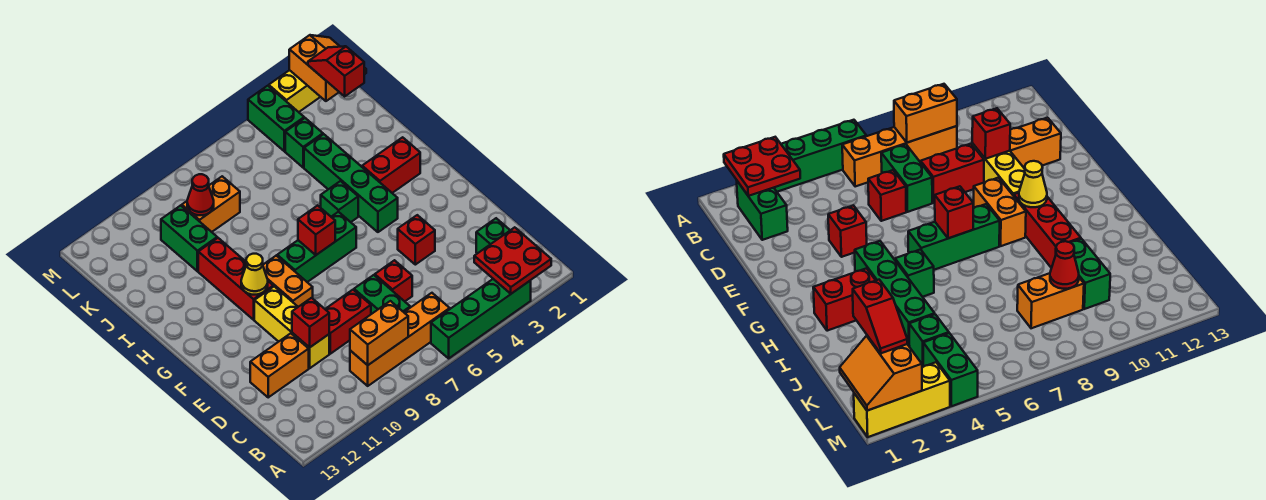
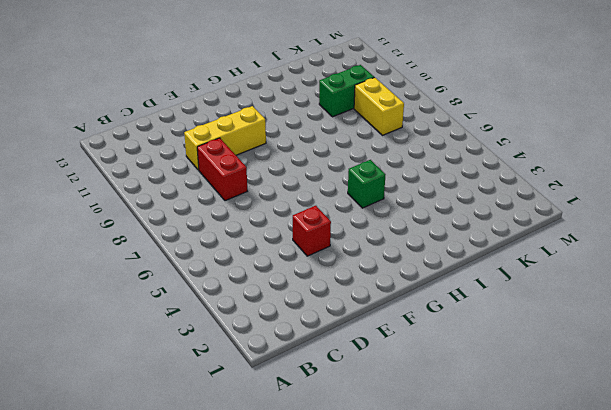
yellow brick K8:K9 level 1 -> orange brick K8:K9 level 1
none -> green brick A3:A6 level 1
none -> green brick B2:C2 level 1
none -> orange brick B6:B9 level 1

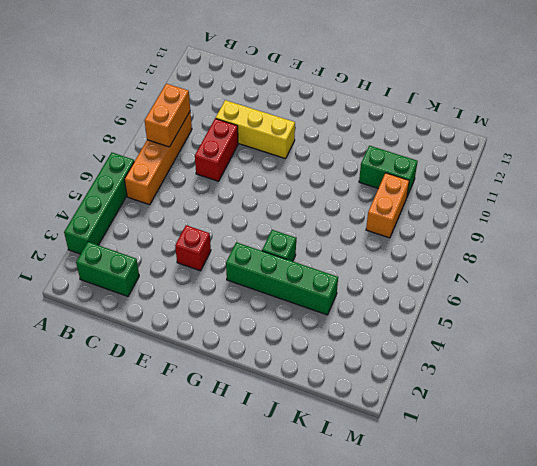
none -> green brick C7:D7 level 1
none -> red brick D6 level 1
none -> orange brick D11:D12 level 1

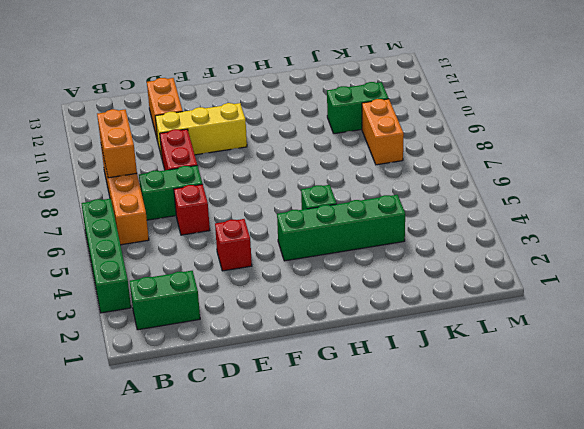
none -> orange brick F9:G9 level 1
none -> green brick G6:G8 level 1
none -> red brick G10:I10 level 1

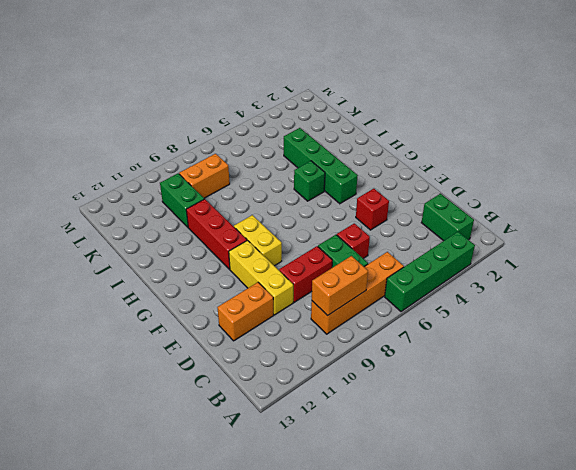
yellow brick F9:G9 level 1 -> orange brick F9:G9 level 1
none -> green brick G6:G8 level 1
none -> red brick H2:H3 level 1
none -> green brick K4 level 1

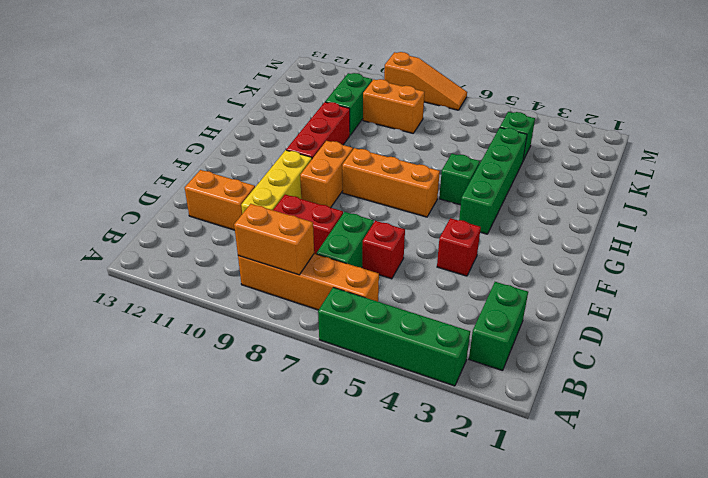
orange brick G6:G8 level 1 -> green brick G6:G8 level 1
orange slope M7:M9 level 1 top 9 -> none
none -> red brick H2:H3 level 1
none -> green brick L4:M4 level 1
none -> yellow brick M1:M3 level 1

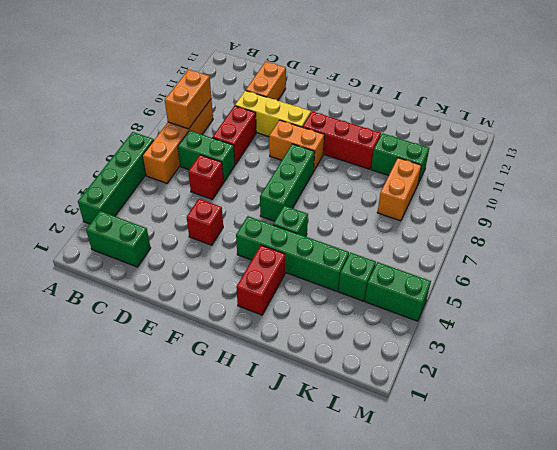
none -> yellow brick M1:M3 level 1
none -> red plate A2:B3 level 2
none -> red brick D10 level 2

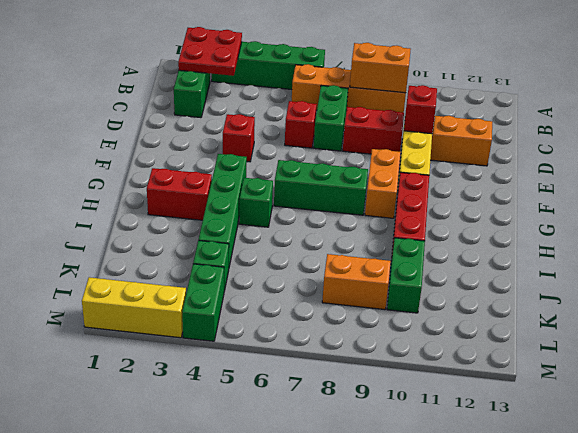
none -> red brick G7 level 2
none -> yellow cone G10 level 2
none -> red cone K9 level 2

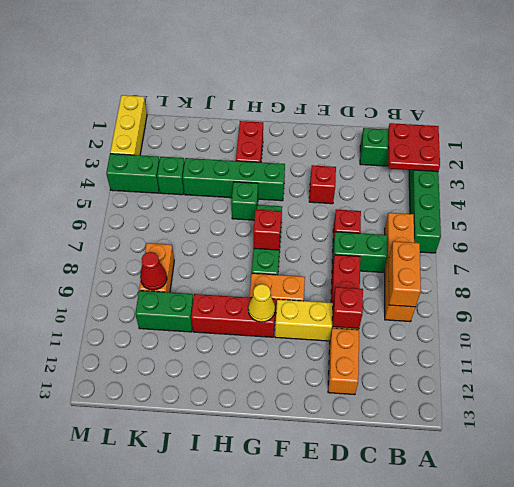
none -> orange slope L1:M2 level 2 top 2
none -> red slope K2:L2 level 3 top K

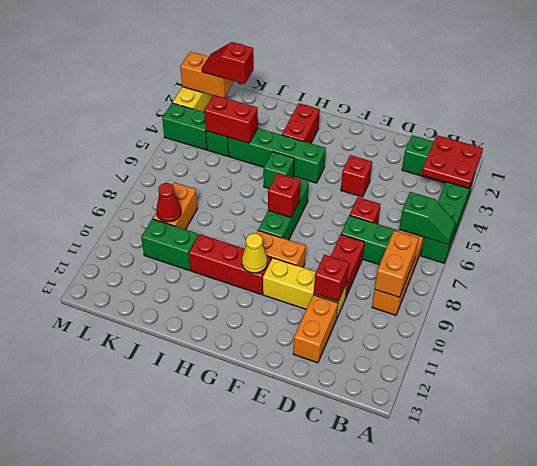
green slope A6:B6 level 2 top B -> none
red brick J4:K4 level 2 -> none

